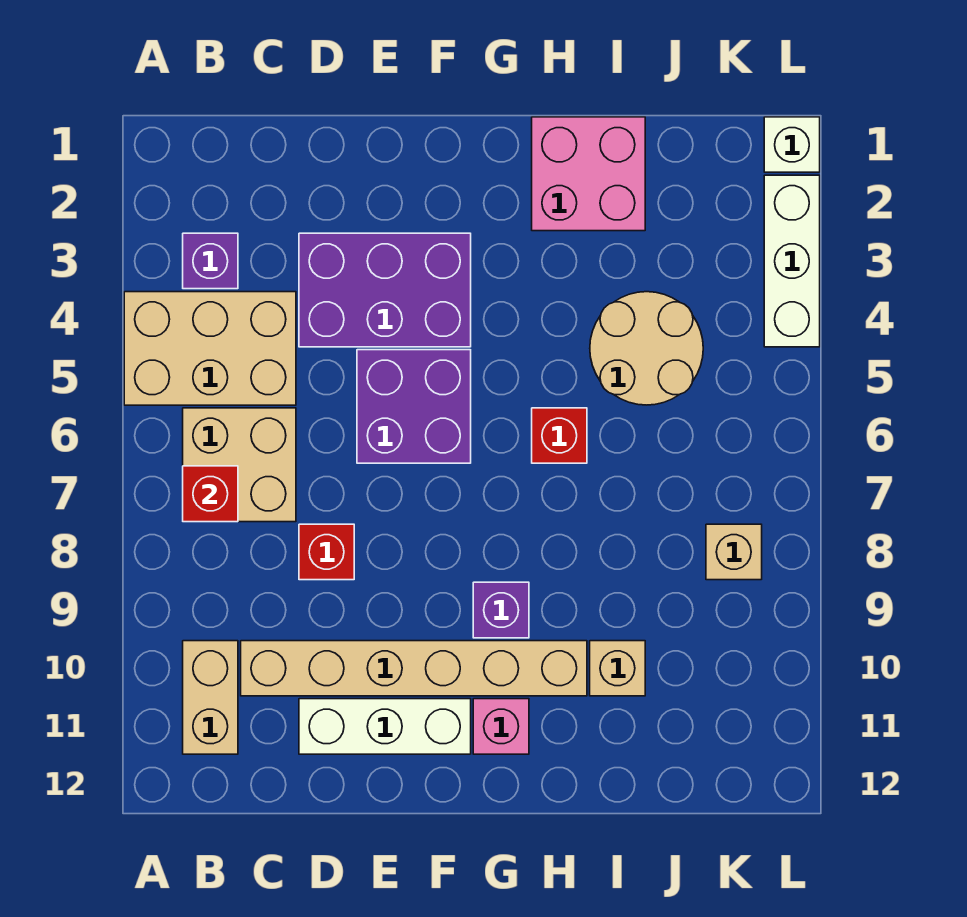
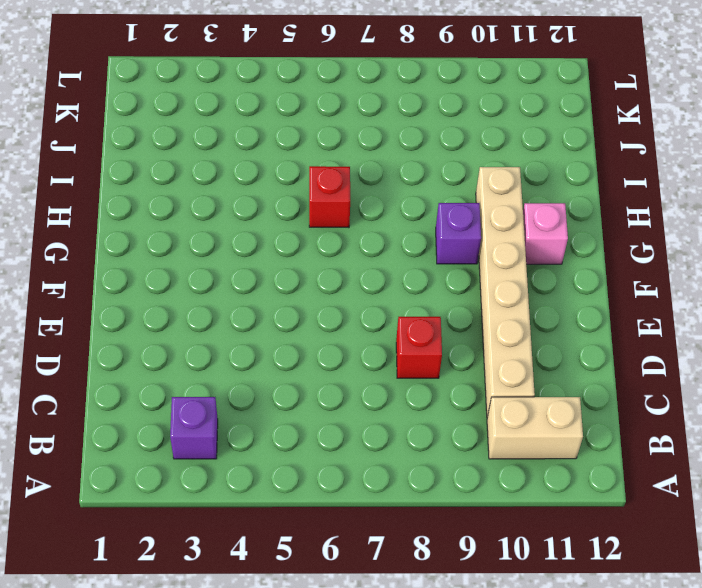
none -> tan brick A4:C5 level 1
none -> tan brick B6:C7 level 1
none -> purple brick D3:F4 level 1

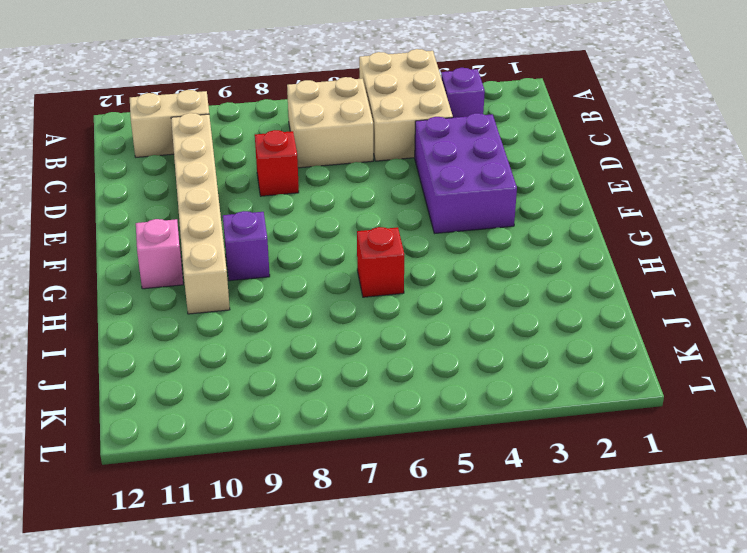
none -> white brick D11:F11 level 1
none -> purple brick E5:F6 level 1
none -> pink brick H1:I2 level 1

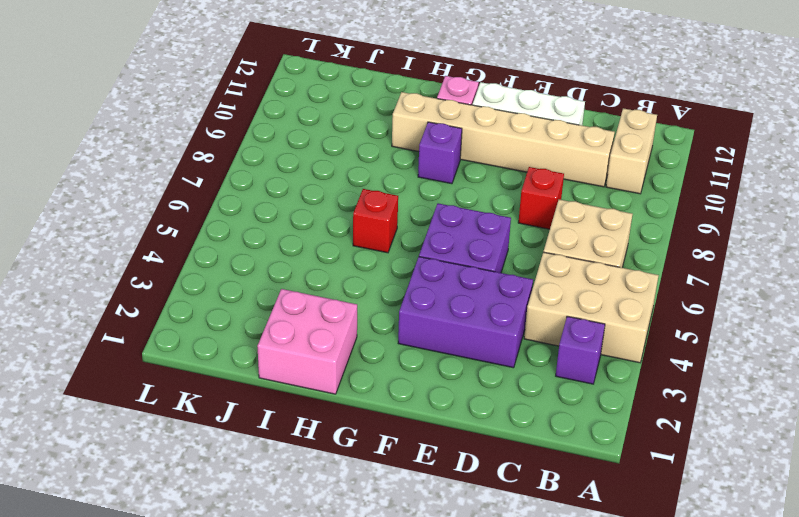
none -> tan round brick I4:J5 level 1
none -> tan brick I10 level 1
none -> tan brick K8 level 1

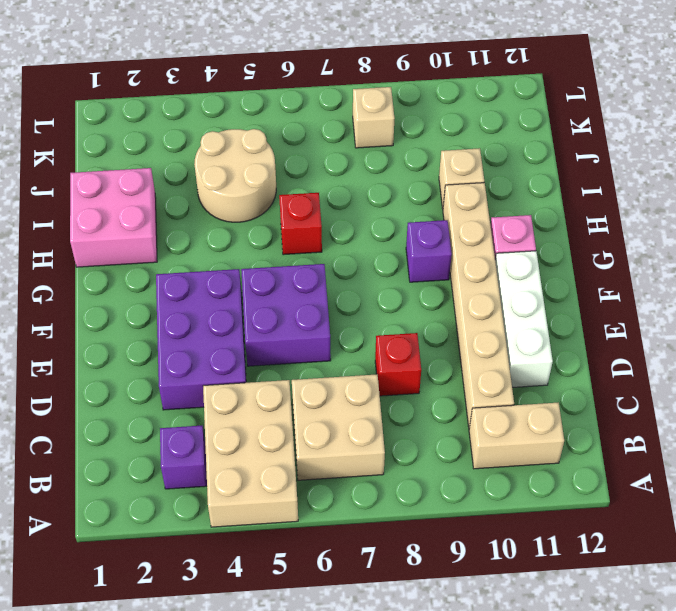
none -> white brick L1 level 1
none -> white brick L2:L4 level 1
none -> red brick B7 level 2

